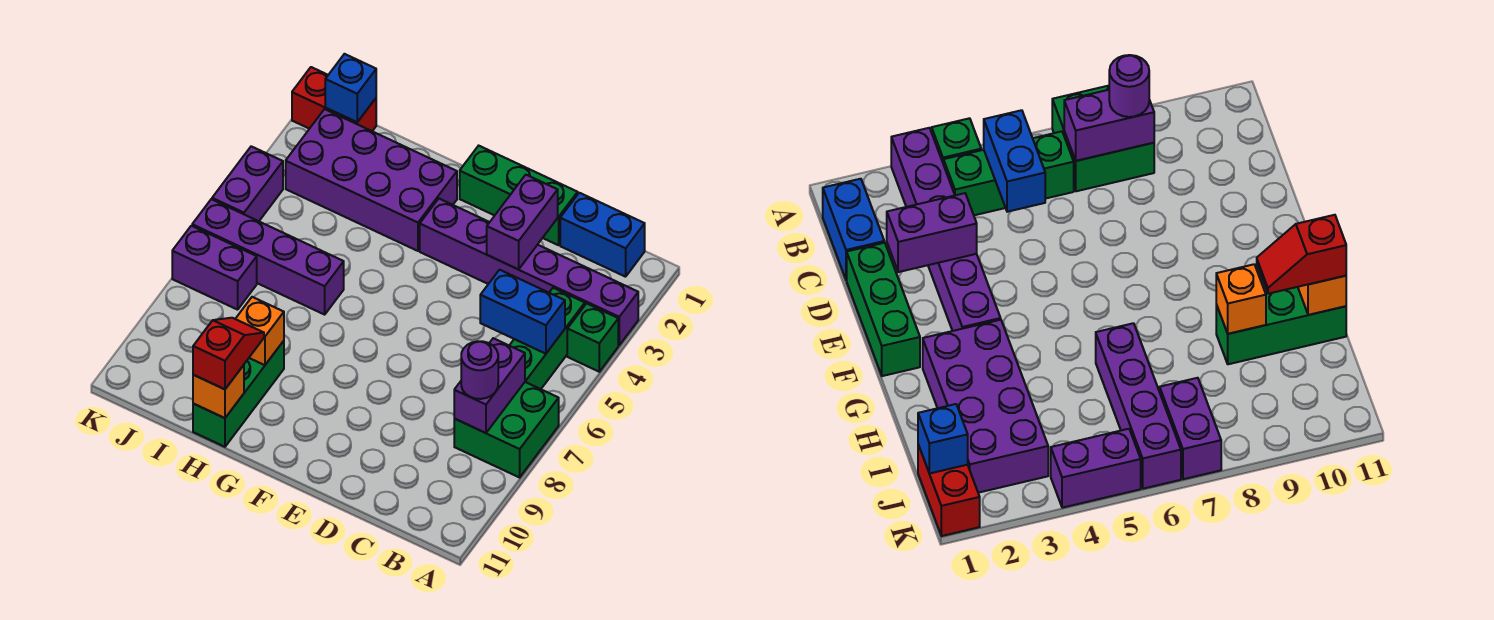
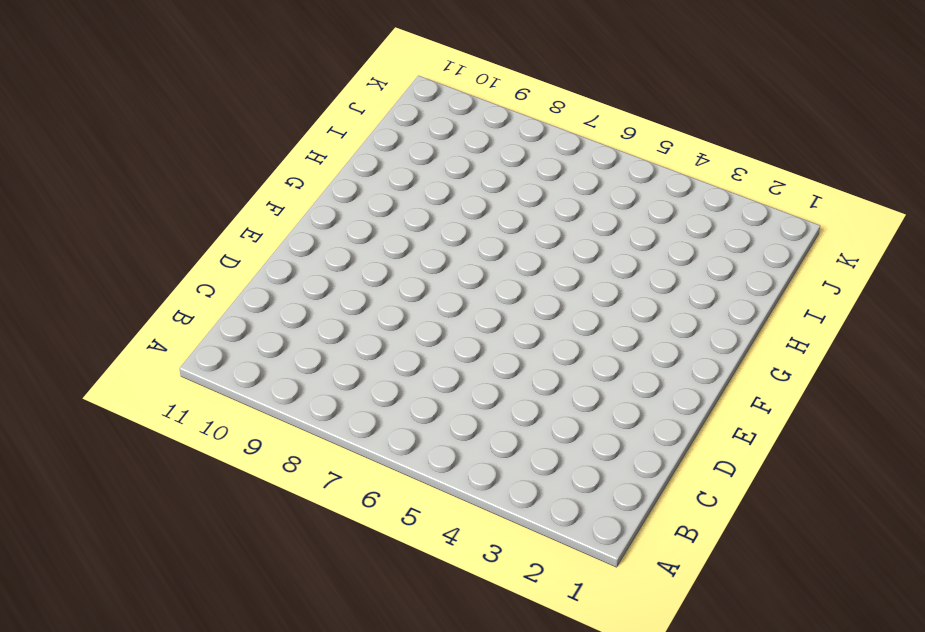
none -> purple brick A3:F3 level 1
none -> green brick A4 level 1
none -> green brick A7:B8 level 1

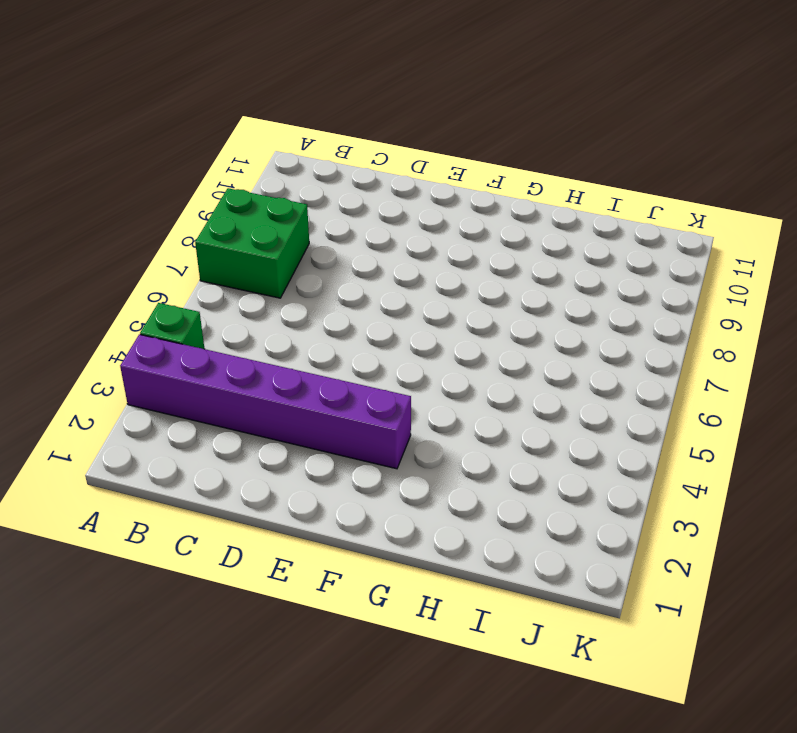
none -> blue brick B1:C1 level 1
none -> green brick B4:B6 level 1
none -> green brick D1:F1 level 1

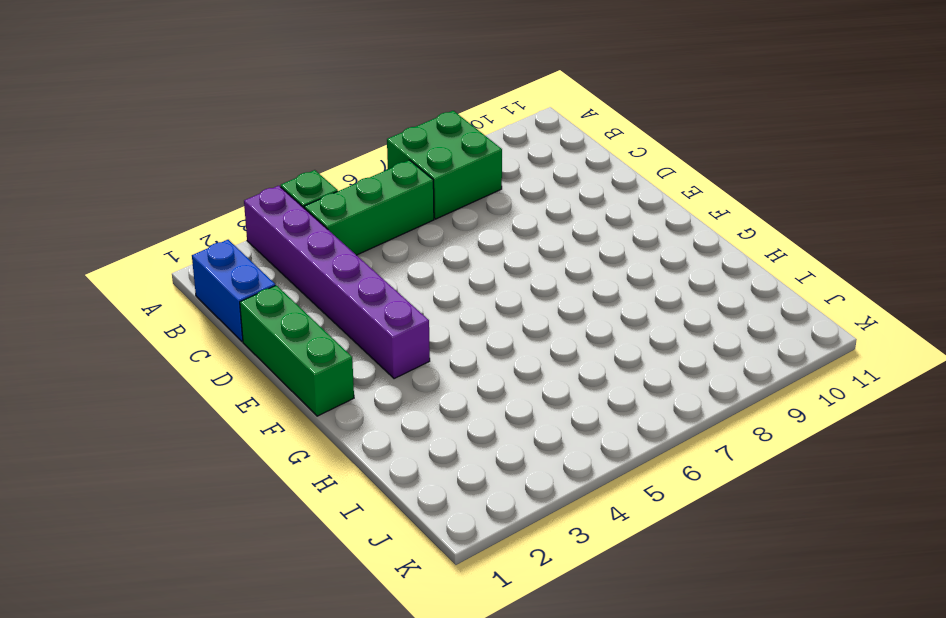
none -> purple brick G2:J3 level 1
none -> purple brick H6:K6 level 1
none -> green brick H9:H11 level 1

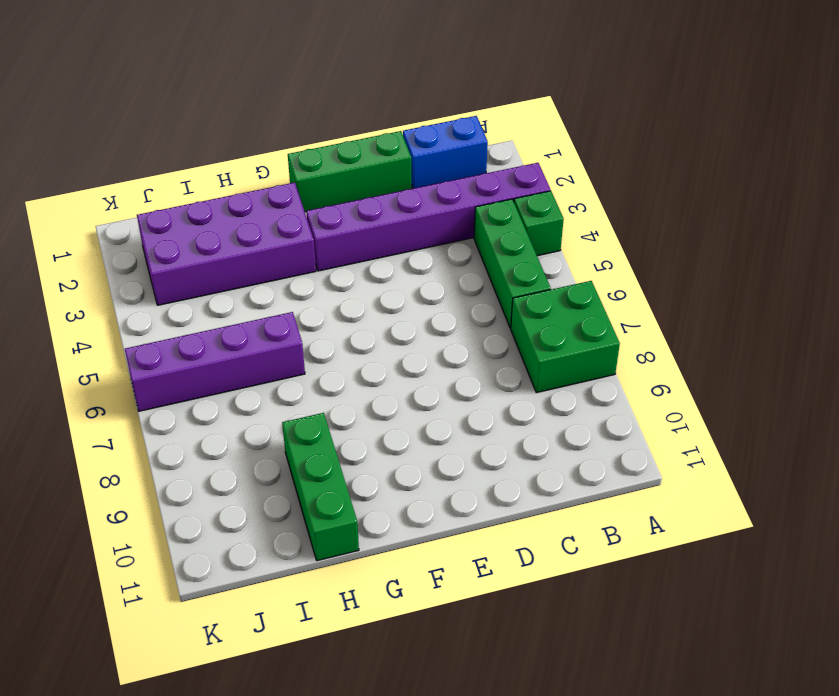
none -> red brick J1:K1 level 1
none -> purple brick J7:K7 level 1
none -> purple brick K4:K5 level 1

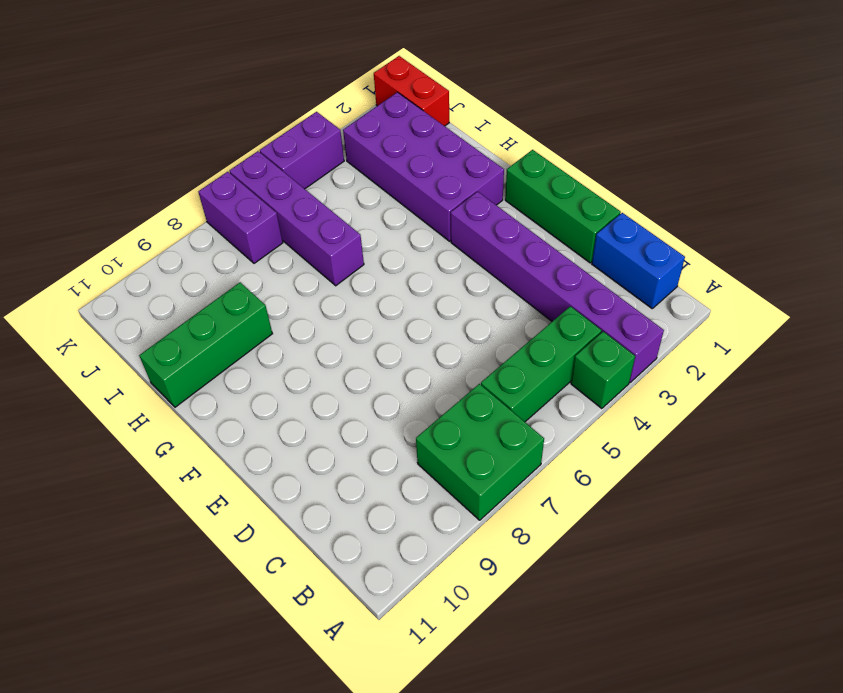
none -> blue brick B5:C5 level 2
none -> purple brick B7:B8 level 2
none -> purple brick D2:D3 level 2

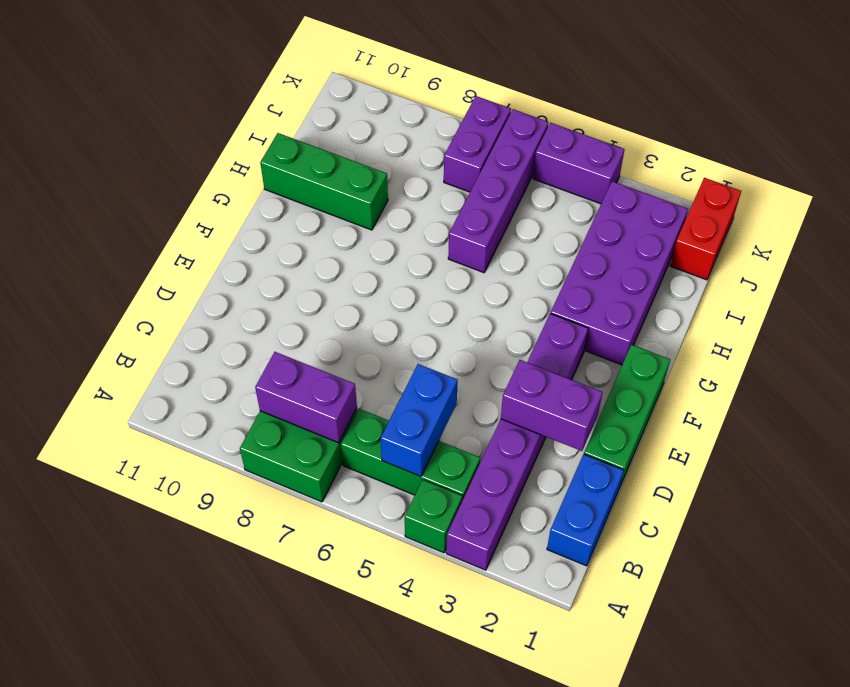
none -> orange brick H9 level 2
none -> orange brick H11 level 2
none -> blue brick J1 level 2

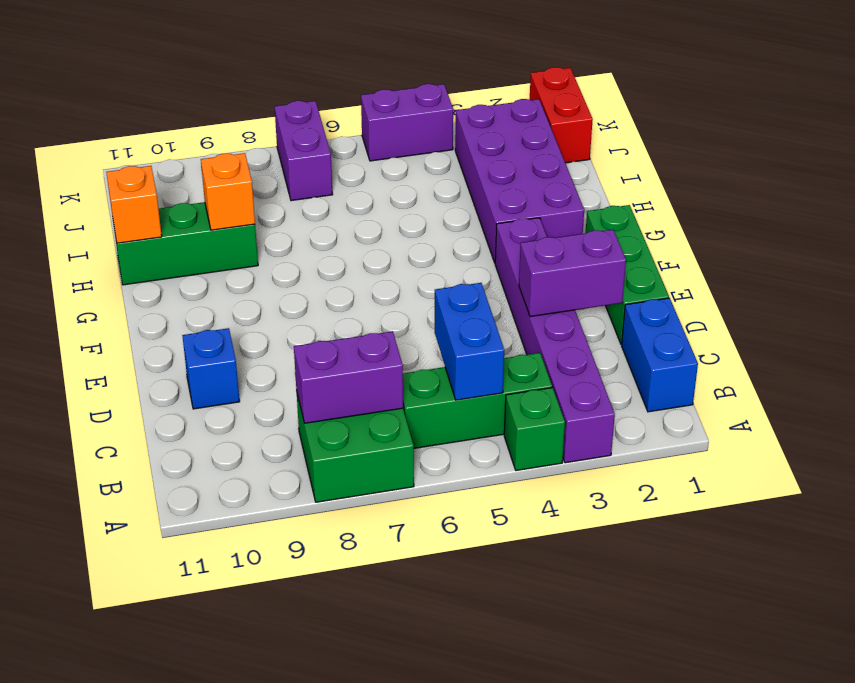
blue brick D10 level 1 -> blue brick J1 level 2
none -> purple brick H6:K6 level 1
none -> purple round brick B8 level 3
none -> red slope H10:H11 level 3 top 11

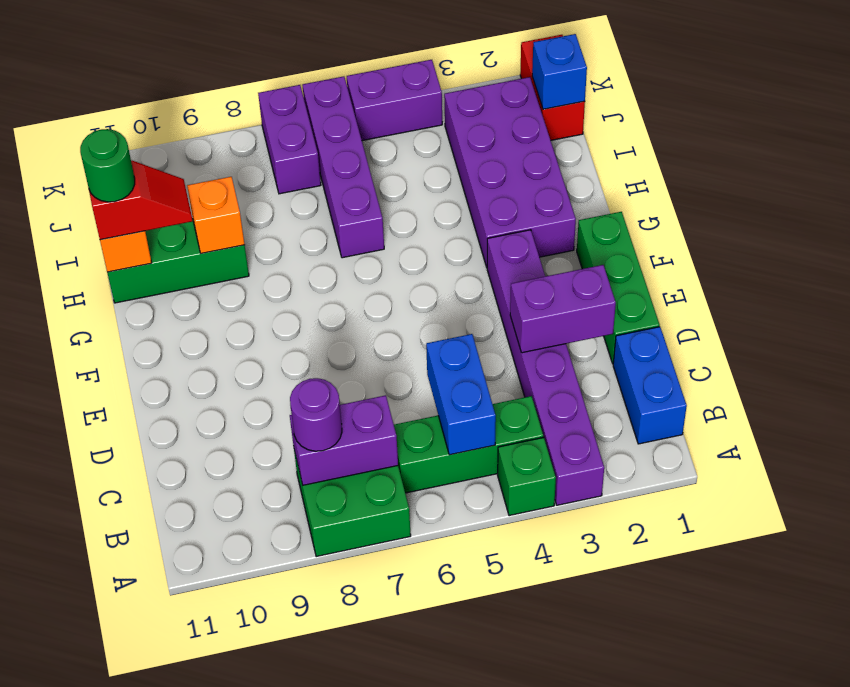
green round brick H11 level 4 -> none

